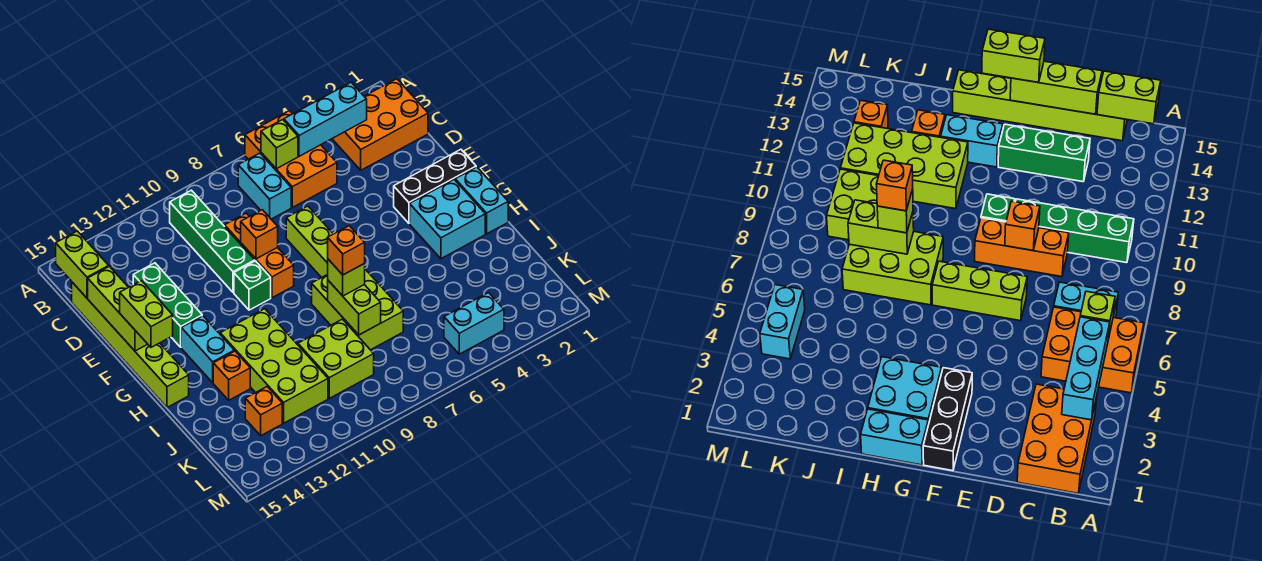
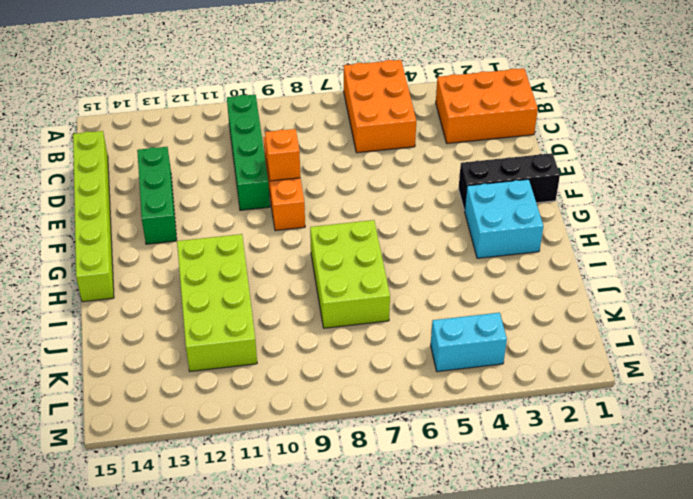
none -> cyan brick B7:C7 level 1
none -> lime brick E7:G7 level 1
none -> green brick F10 level 1

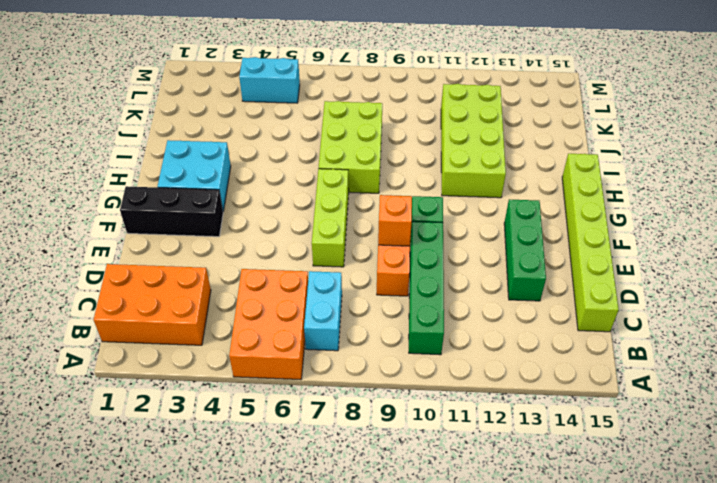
none -> cyan brick G1:H1 level 1
none -> cyan brick G13:H13 level 1
none -> orange brick I13 level 1

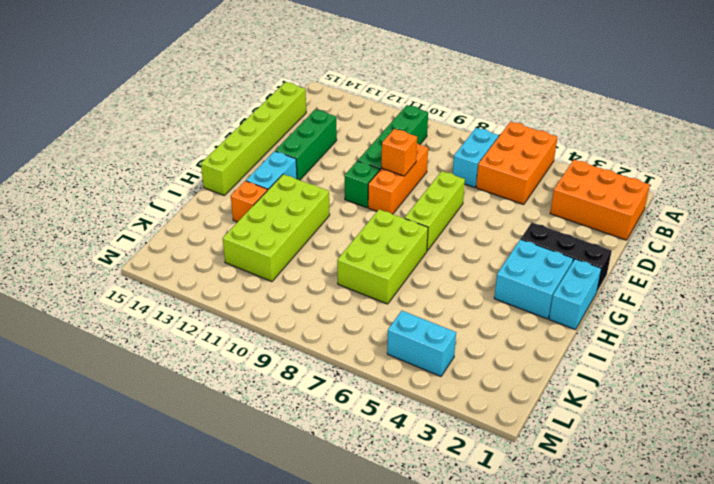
none -> lime brick J9:K10 level 1
none -> orange brick K13 level 1
none -> cyan brick B3:B5 level 2

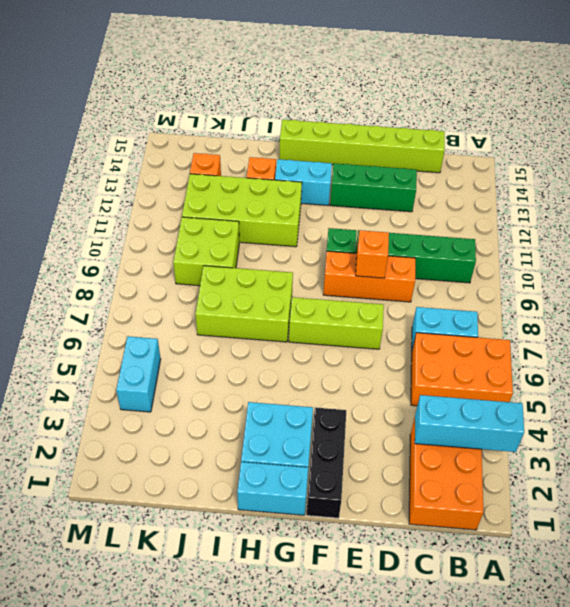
cyan brick A3:C3 level 2 -> cyan brick B3:B5 level 2
none -> lime brick B6 level 2
none -> lime brick B15:C15 level 2
none -> lime brick D15:F15 level 2

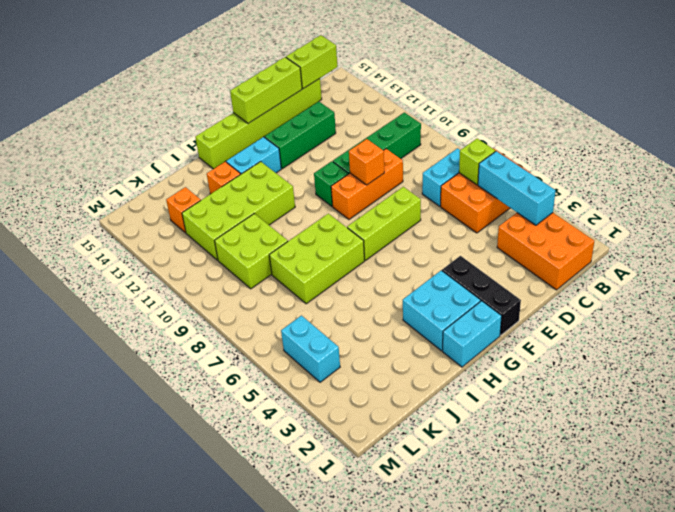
none -> lime brick I8:J8 level 2
none -> lime brick F15:G15 level 3
none -> lime brick I8 level 3

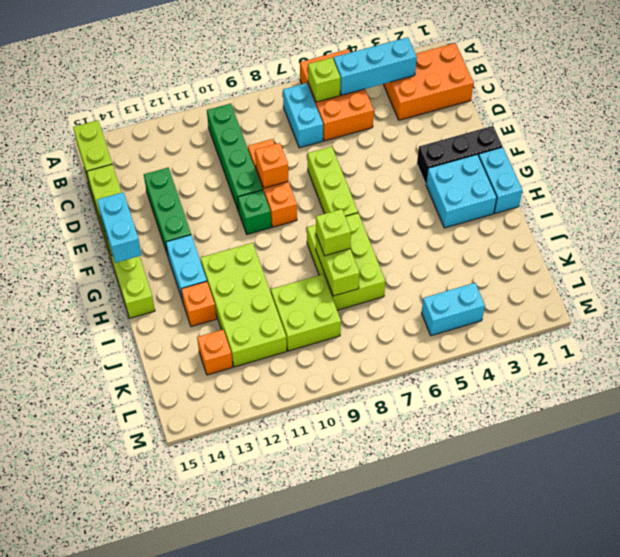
cyan brick F15:G15 level 3 -> lime brick F15:G15 level 3
none -> orange brick I8 level 4

